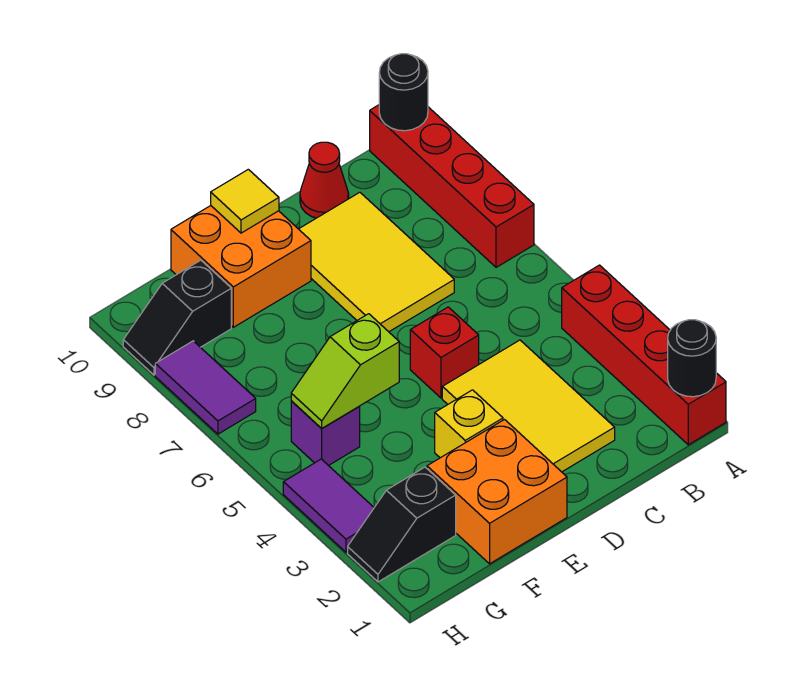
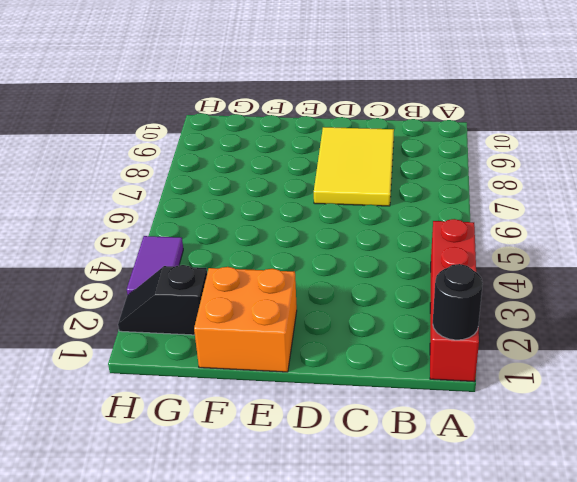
none -> red brick A7:A10 level 1
none -> yellow tile C2:D4 level 1
none -> red cone C10 level 1

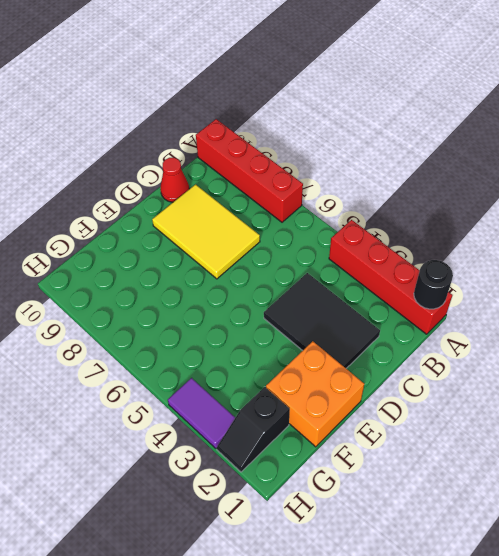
black tile C2:D4 level 1 -> yellow tile C2:D4 level 1
none -> red brick D5 level 1
none -> yellow brick E3 level 1
none -> orange brick E9:F10 level 1

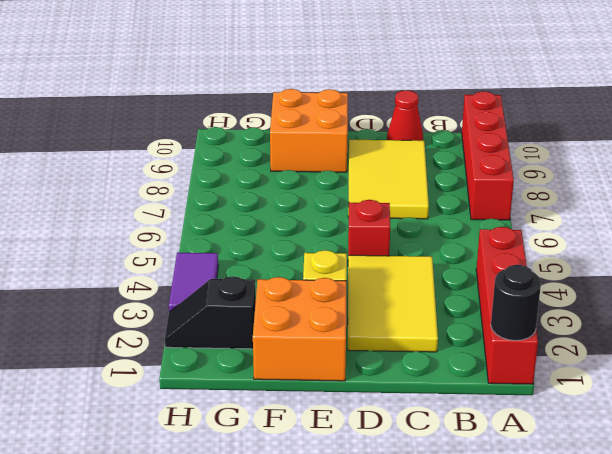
none -> purple brick G5 level 1
none -> black slope G9:H9 level 1 top G
none -> purple tile H7:H8 level 1

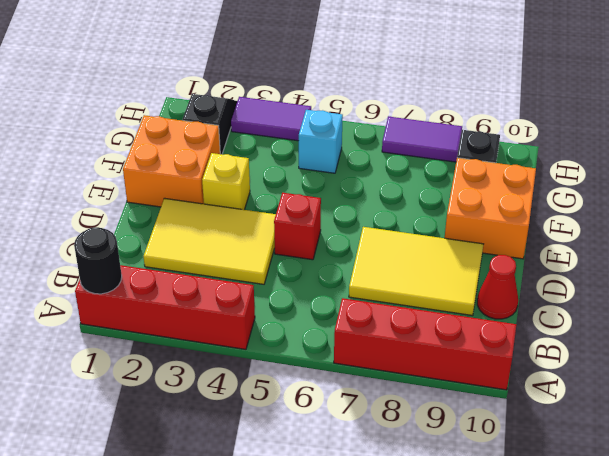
cyan brick G5 level 1 -> purple brick G5 level 1
none -> black round brick A10 level 2
none -> yellow tile E10 level 2
none -> lime slope F5:G5 level 2 top F

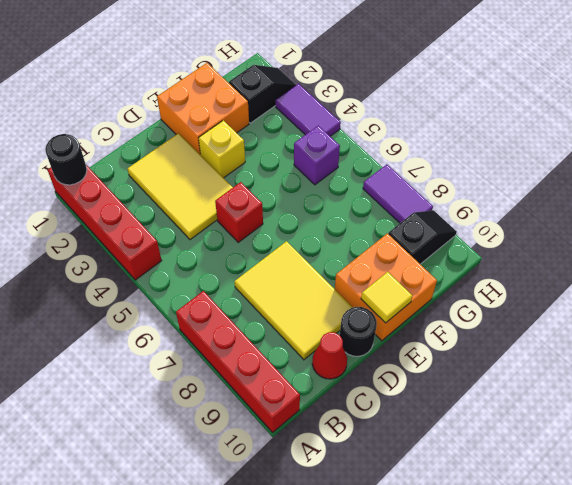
black round brick D10 level 1 -> black round brick A10 level 2
none -> lime slope F5:G5 level 2 top F

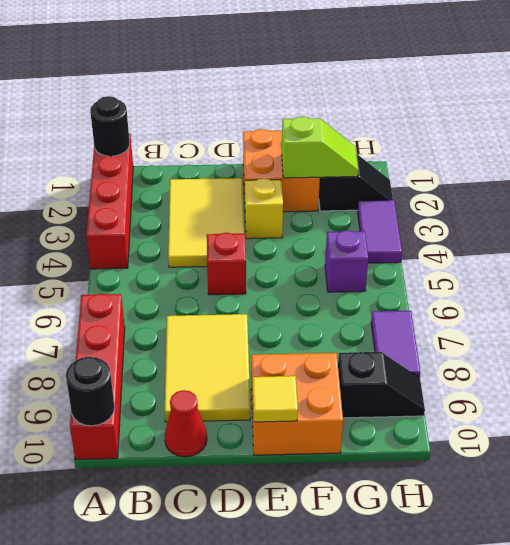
lime slope F2:G2 level 2 top F -> lime slope F5:G5 level 2 top F

